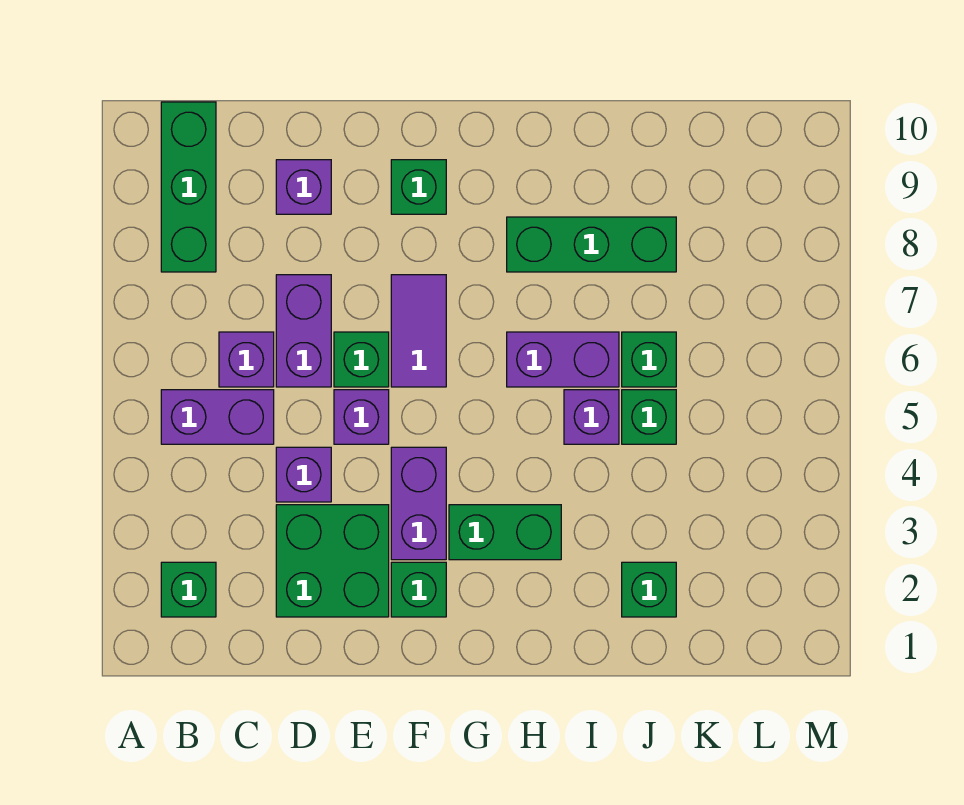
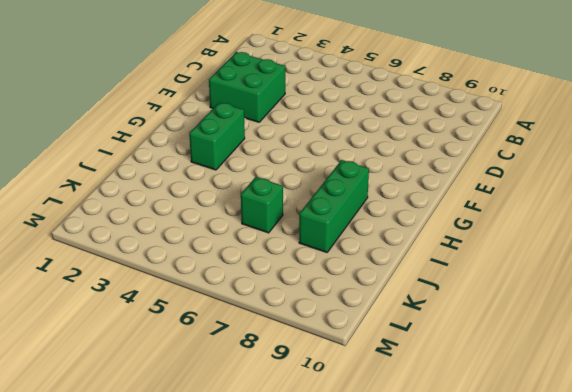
none -> green brick B2 level 1
none -> purple brick B5:C5 level 1
none -> green brick B8:B10 level 1

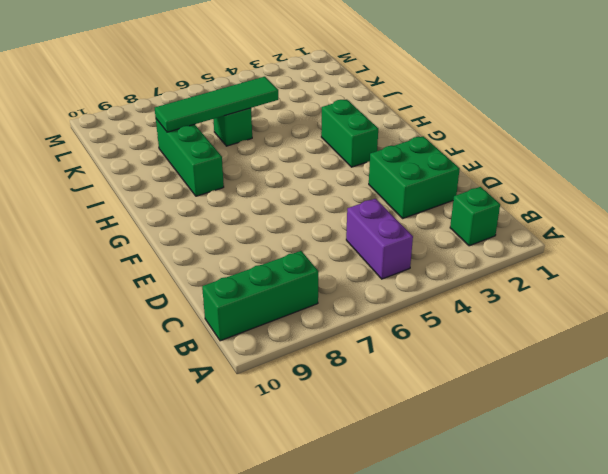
green tile J5:J8 level 2 -> none
none -> purple brick C6 level 1
none -> purple brick D4 level 1
none -> purple brick D6:D7 level 1

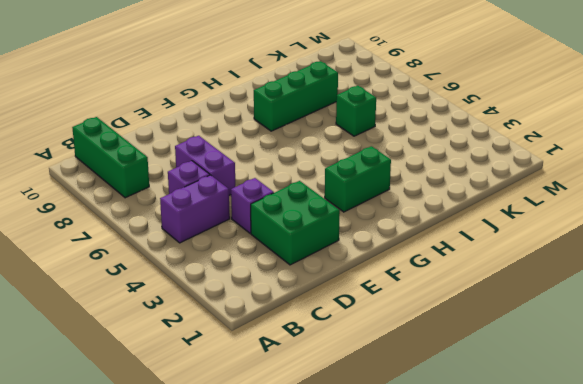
none -> green brick B2 level 1
none -> purple brick D9 level 1
none -> purple brick E5 level 1

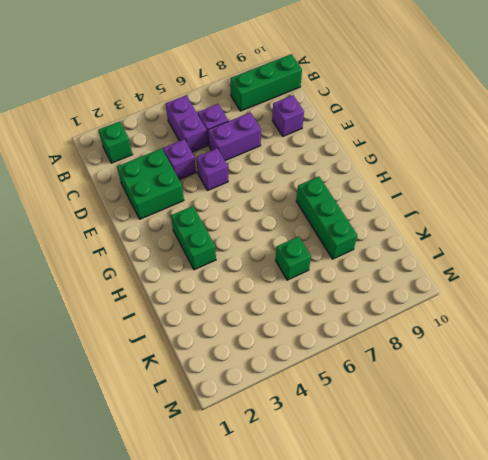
none -> green brick E6 level 1
none -> green brick F2 level 1
none -> purple brick F3:F4 level 1

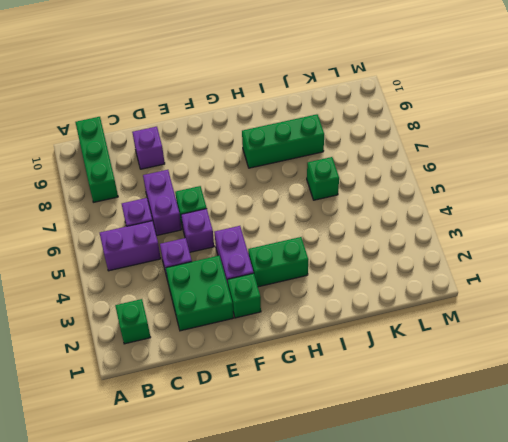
none -> purple tile F6:F7 level 1
none -> green brick F9 level 1
none -> purple brick H6:I6 level 1

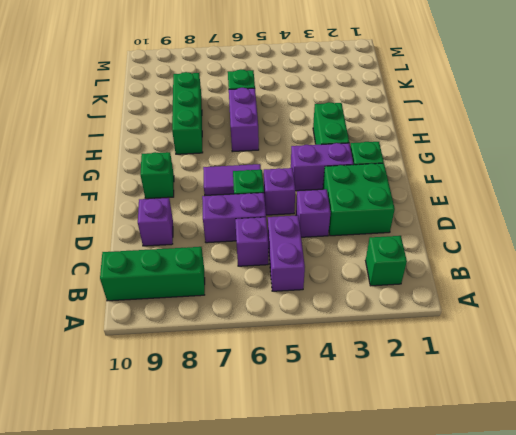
none -> purple brick I5 level 1
none -> green brick J2 level 1
none -> green brick J5 level 1

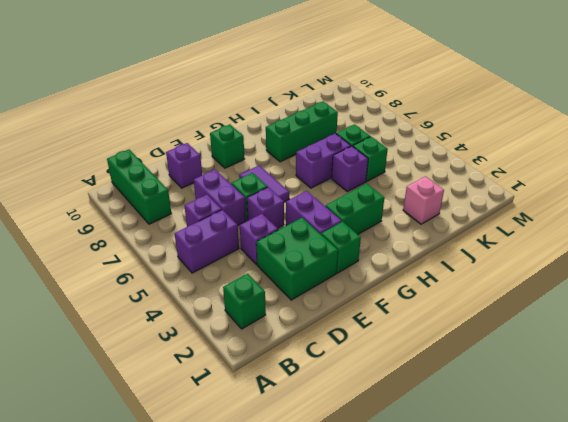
pink brick J2 level 1 -> green brick J2 level 1

